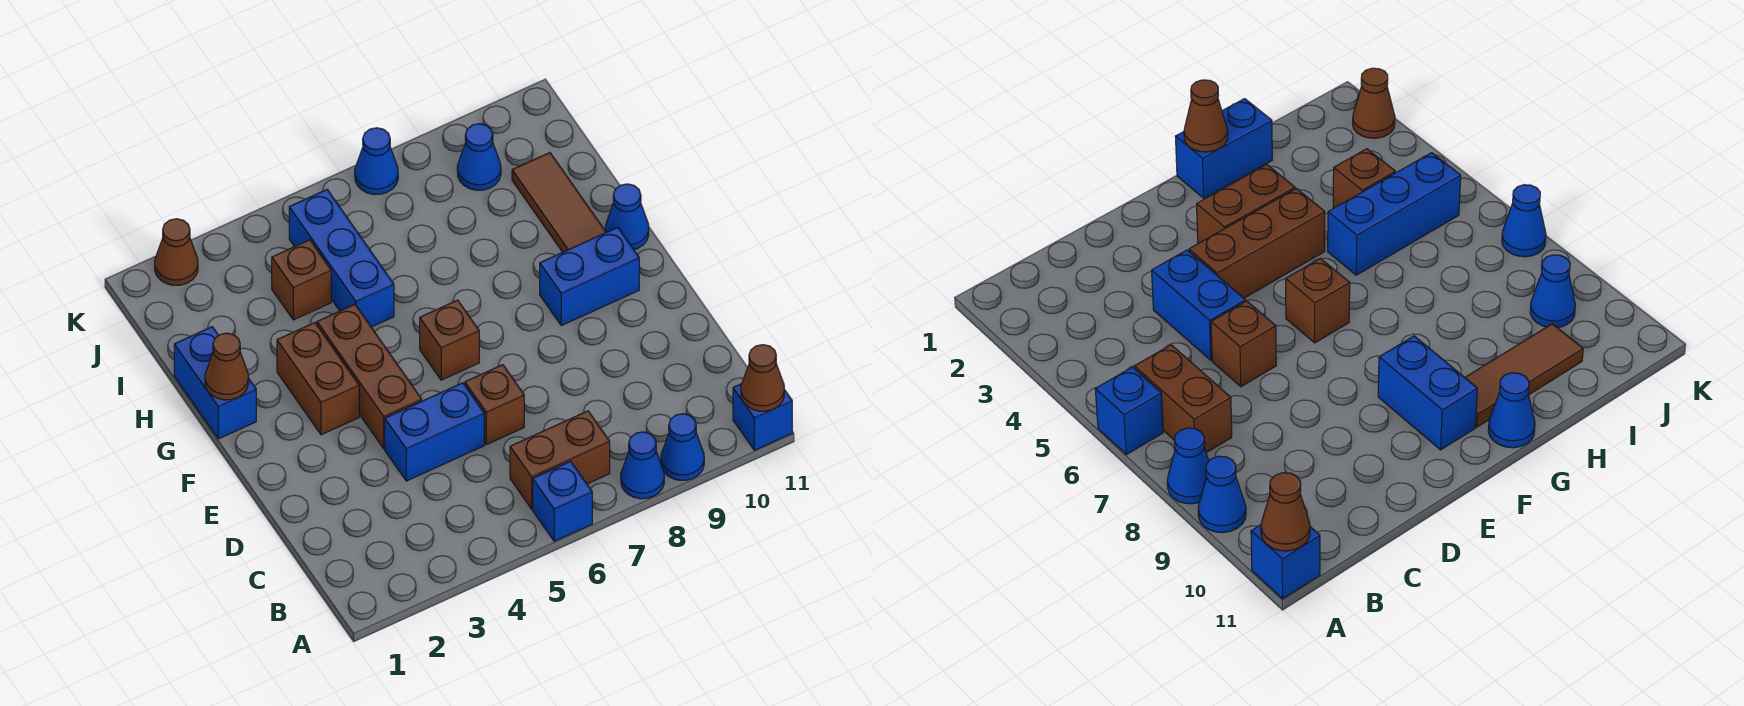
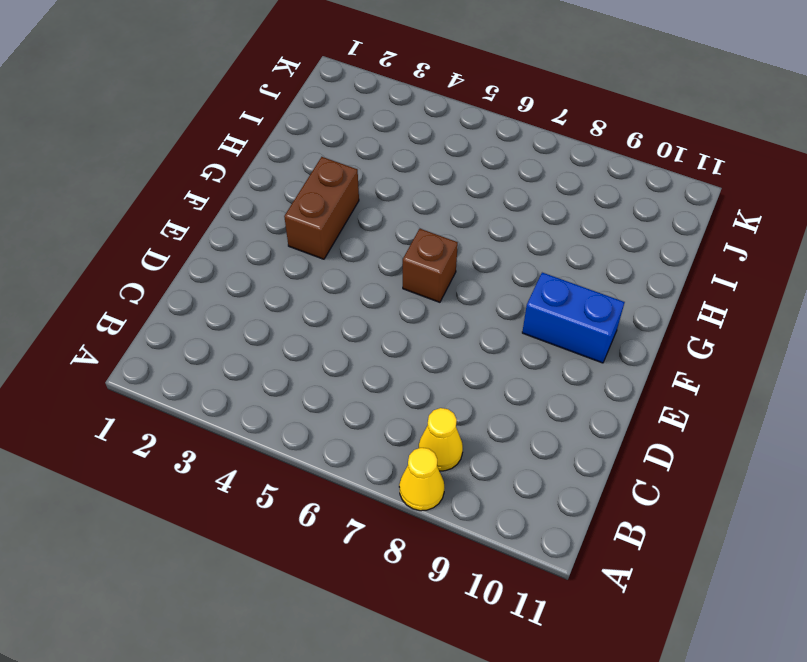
yellow cone A8 level 1 -> blue cone A8 level 1
yellow cone B8 level 1 -> none
none -> blue brick A6 level 1
none -> blue cone A9 level 1
none -> blue brick A11 level 1

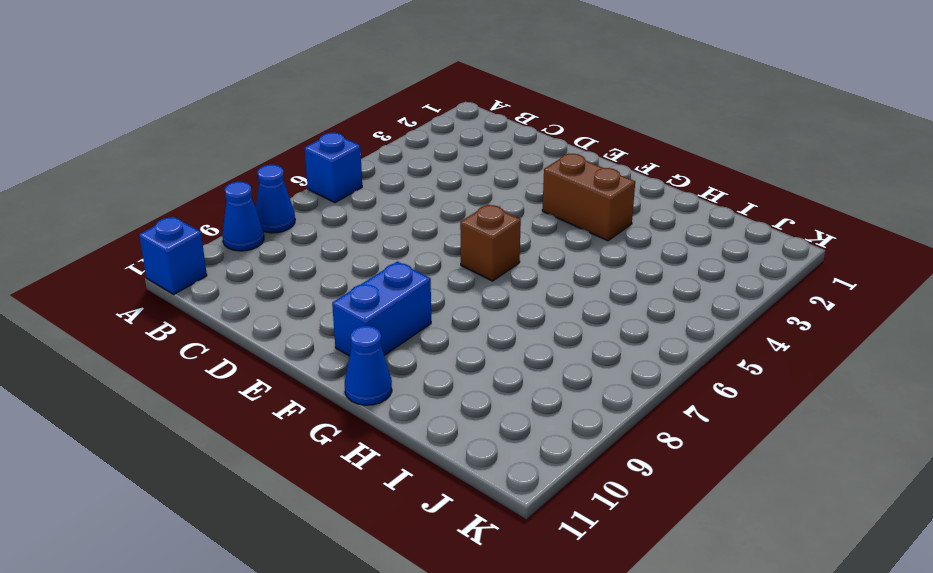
none -> brown brick B6:B7 level 1
none -> blue brick D4:D5 level 1
none -> brown brick D6 level 1

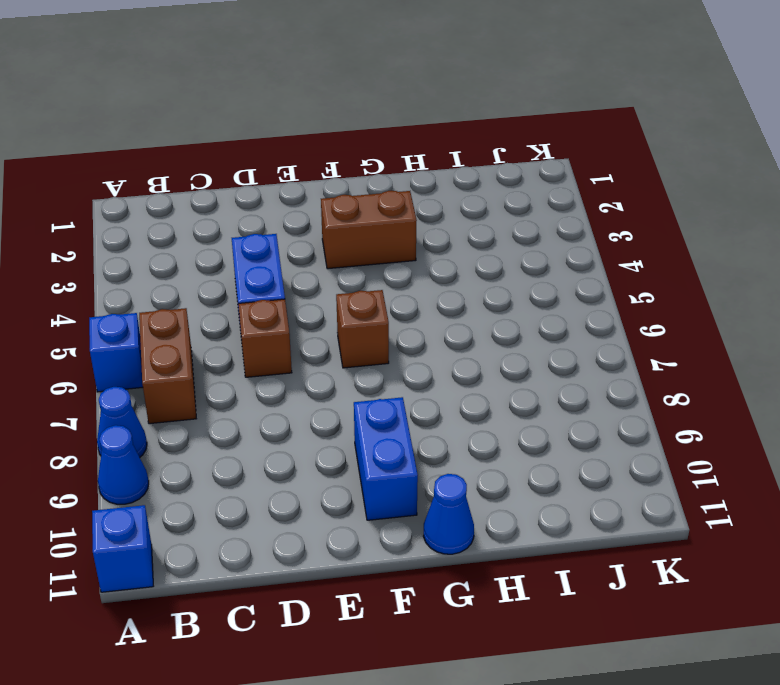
none -> brown brick E4:G4 level 1
none -> blue brick G1:H1 level 1
none -> brown tile G10:I10 level 1

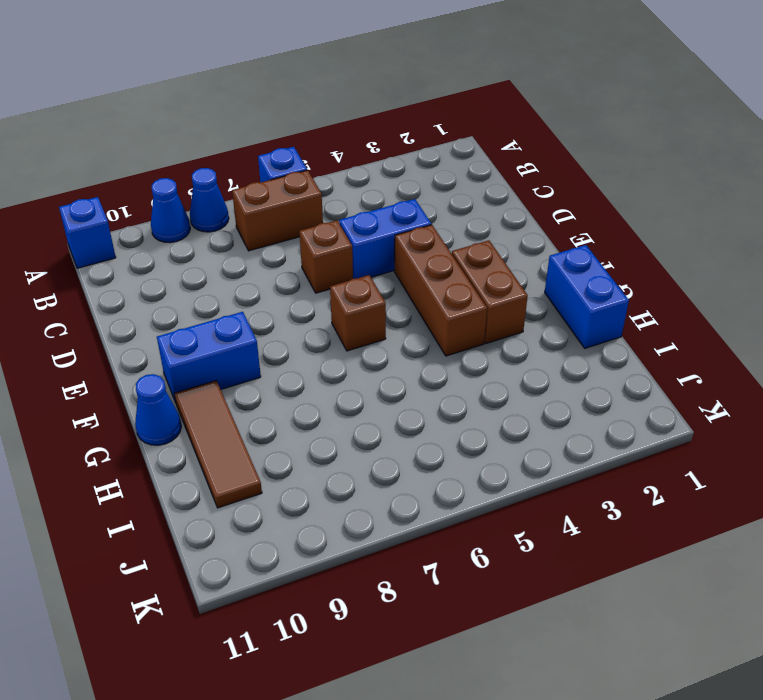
none -> blue brick H5:J5 level 1
none -> brown brick I4 level 1
none -> blue cone J9 level 1

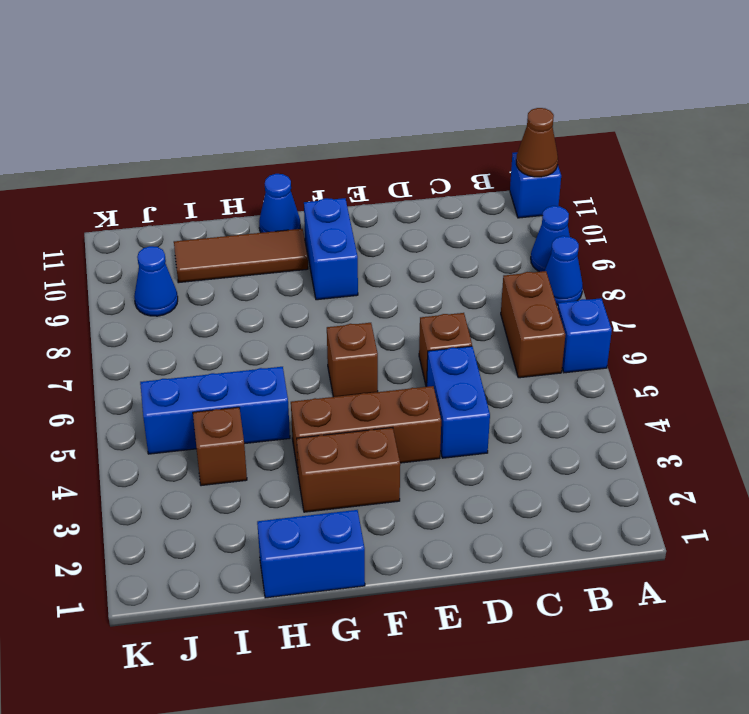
none -> brown cone K2 level 1
none -> blue cone K7 level 1
none -> brown cone G1 level 2

